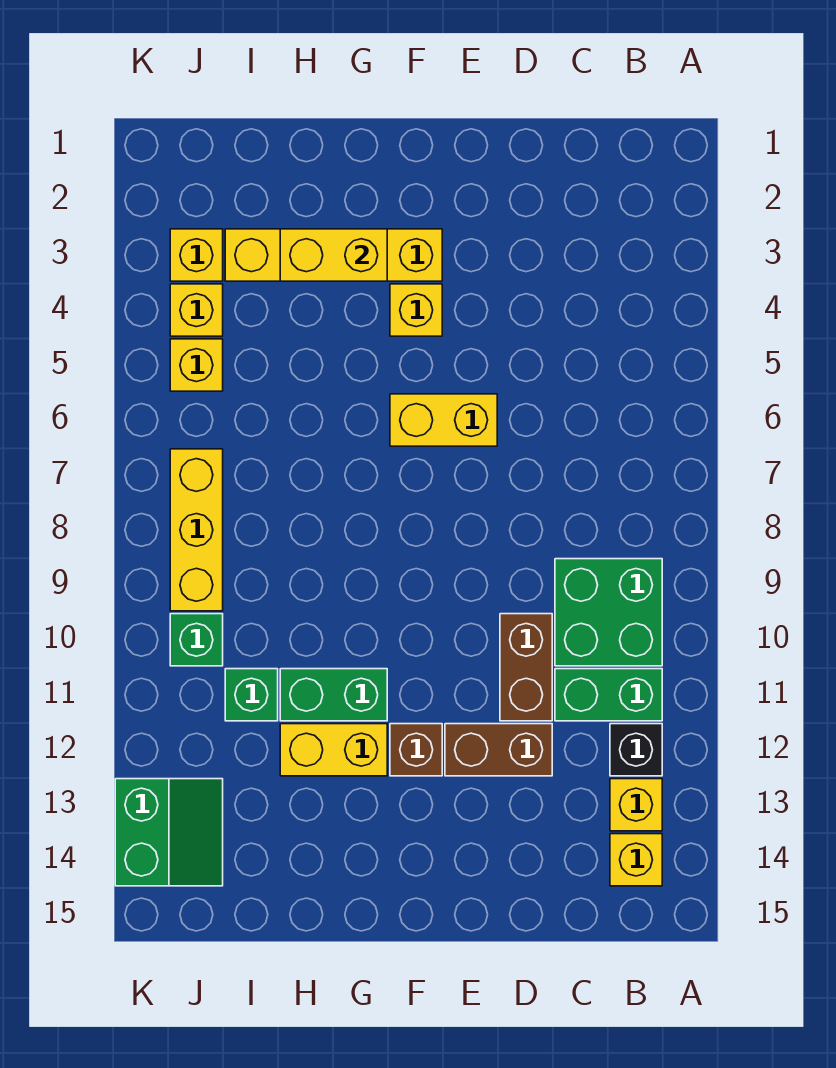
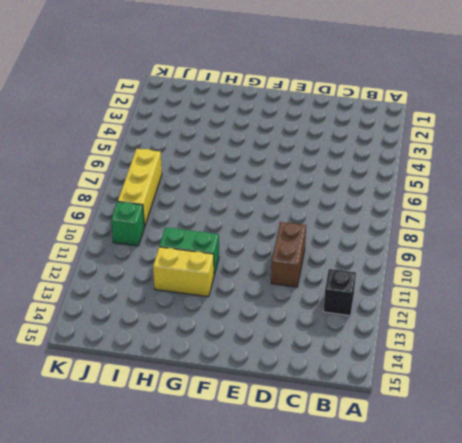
none -> green brick B9:C10 level 1
none -> green brick B11:C11 level 1
none -> yellow brick B13 level 1

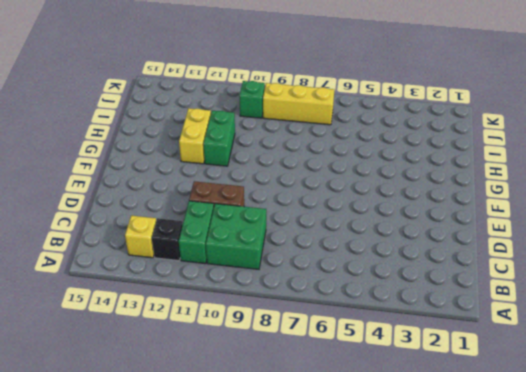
none -> yellow brick B14 level 1
none -> brown brick D12:E12 level 1
none -> yellow brick E6:F6 level 1

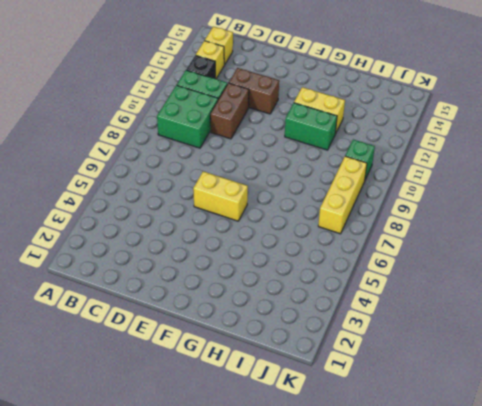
none -> yellow brick F3:I3 level 1
none -> yellow brick F4 level 1
none -> brown brick F12 level 1

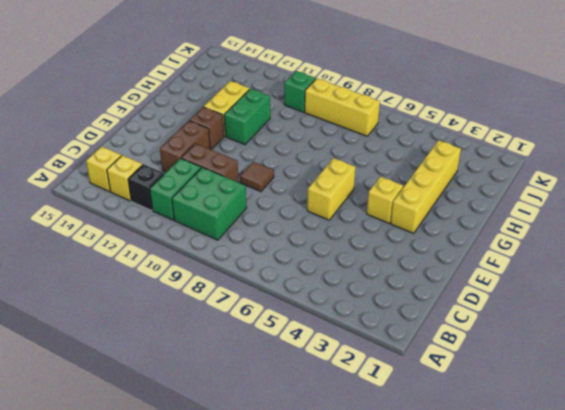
brown tile E9 level 1 -> none
none -> green brick I11 level 1
none -> yellow brick J3 level 1
none -> yellow brick J4 level 1

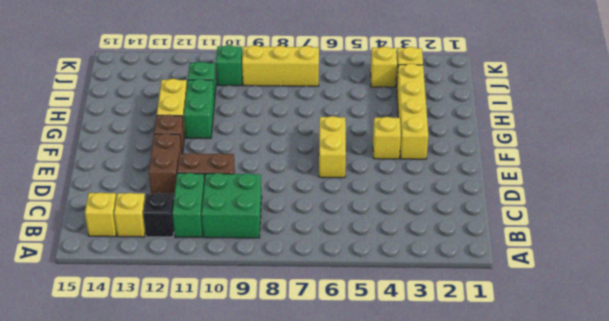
none -> yellow brick J5 level 1
none -> green slope J13:K14 level 1 top K
none -> yellow brick G3:H3 level 2

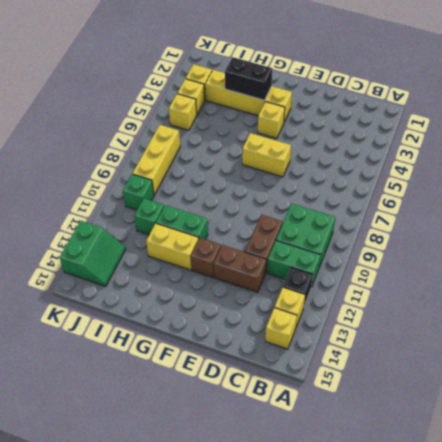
black brick G3:H3 level 2 -> yellow brick G3:H3 level 2

